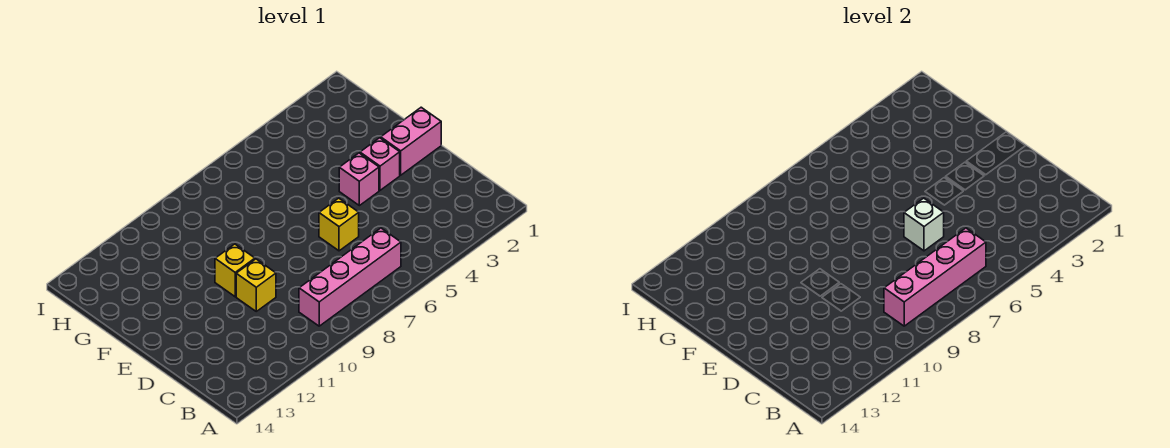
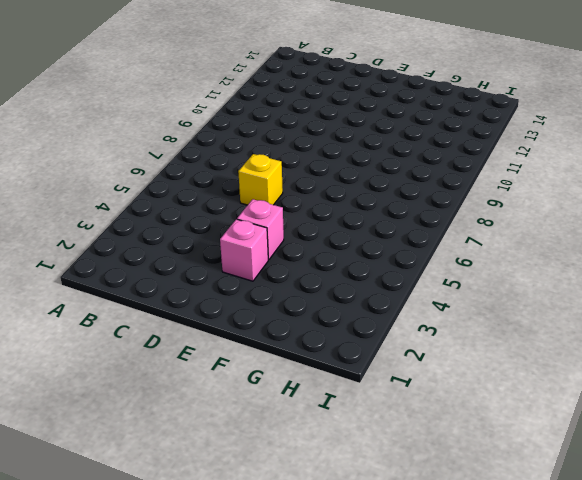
none -> pink brick B6:B9 level 1
none -> yellow brick D10 level 1

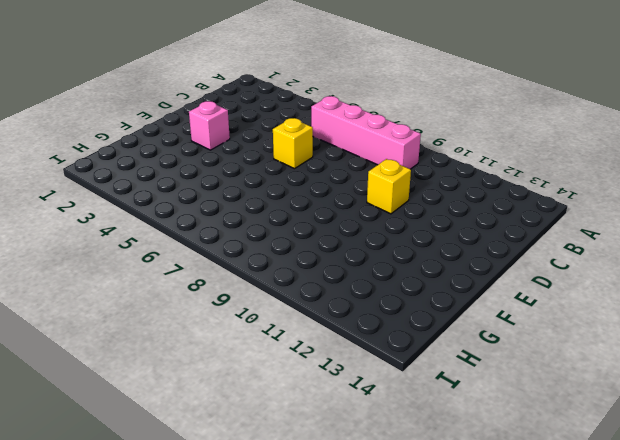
none -> pink brick E1:E2 level 1
none -> pink brick E4 level 1

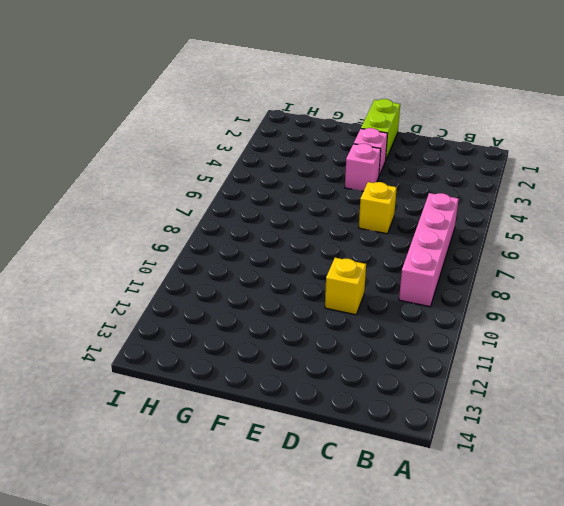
lime brick E1:E2 level 1 -> pink brick E1:E2 level 1
none -> yellow brick E10 level 1
none -> pink brick B6:B9 level 2

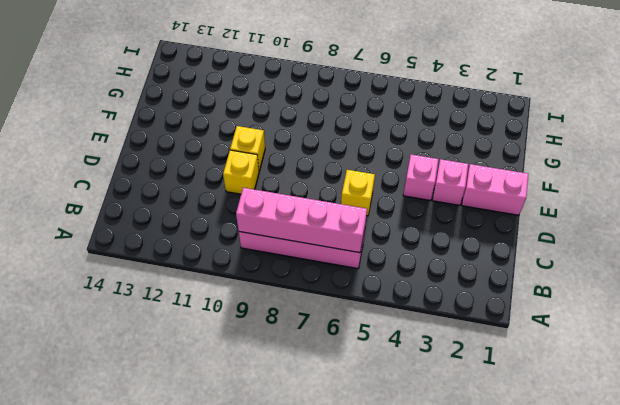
none -> white brick D6 level 2

